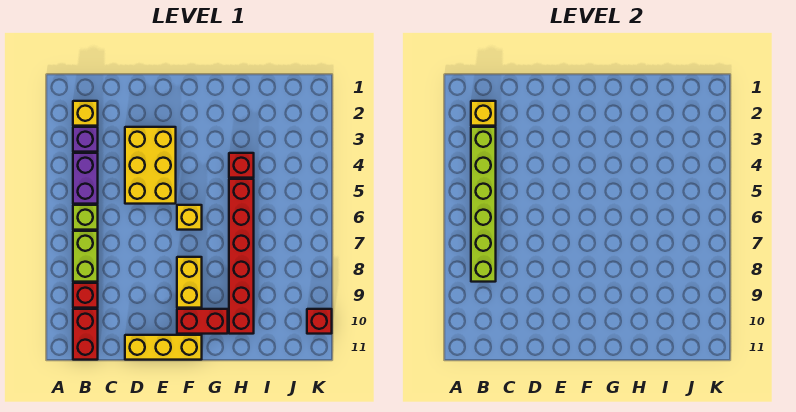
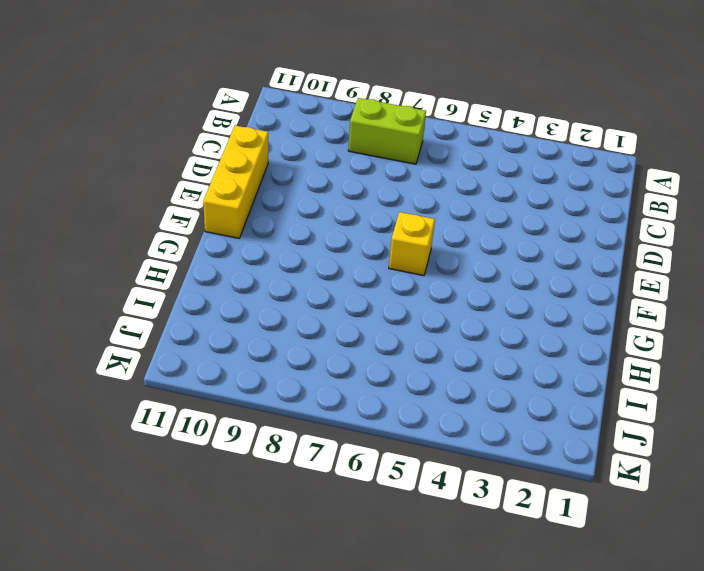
none -> yellow brick B2 level 1
none -> purple brick B3 level 1
none -> purple brick B4:B5 level 1

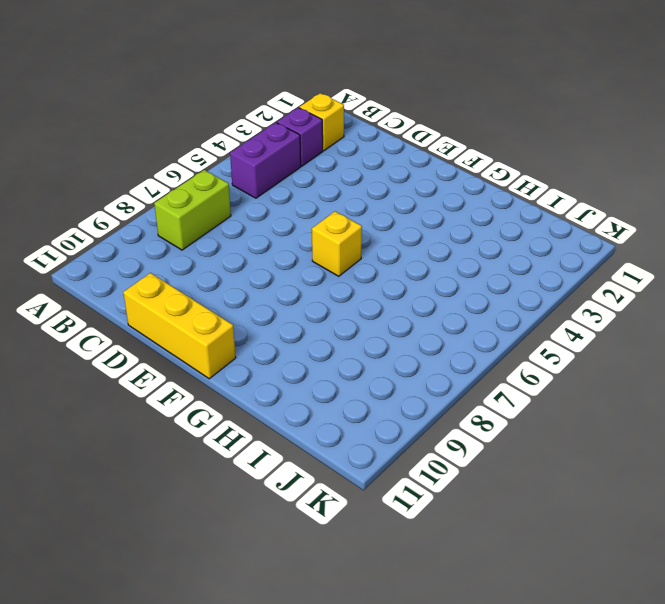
none -> lime brick B6 level 1
none -> red brick B9 level 1
none -> red brick B10:B11 level 1

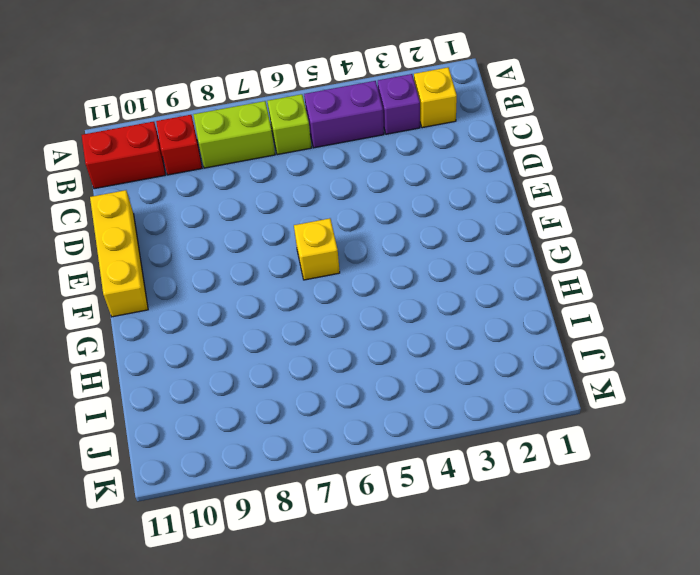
none -> yellow brick D3:E5 level 1
none -> yellow brick F8:F9 level 1
none -> red brick F10:G10 level 1

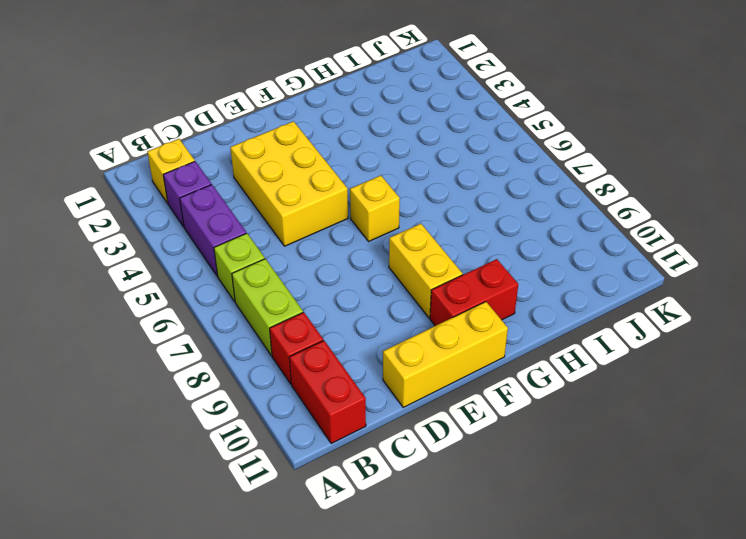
none -> red brick H4 level 1
none -> red brick H5:H10 level 1
none -> red brick K10 level 1

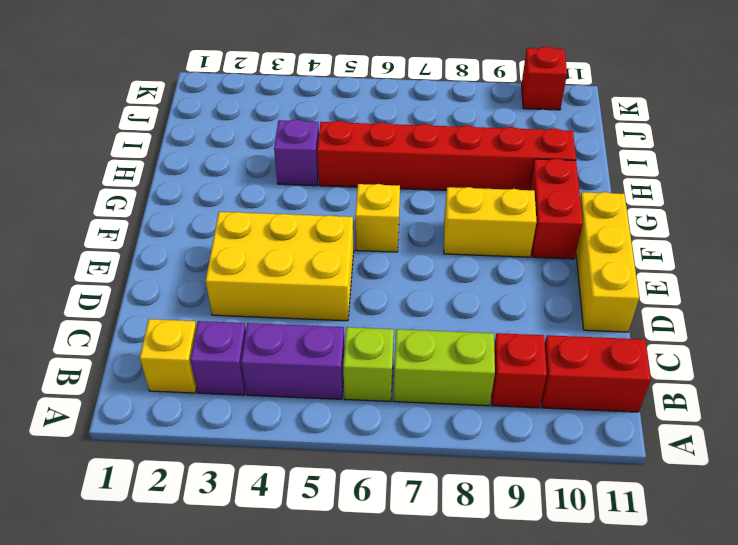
purple brick H4 level 1 -> red brick H4 level 1
none -> yellow brick B2 level 2
none -> lime brick B3:B8 level 2

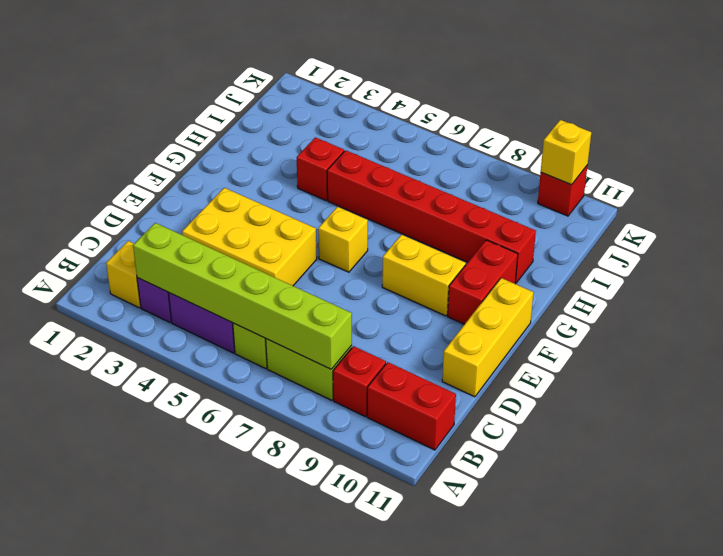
yellow brick K10 level 2 -> yellow brick B2 level 2

